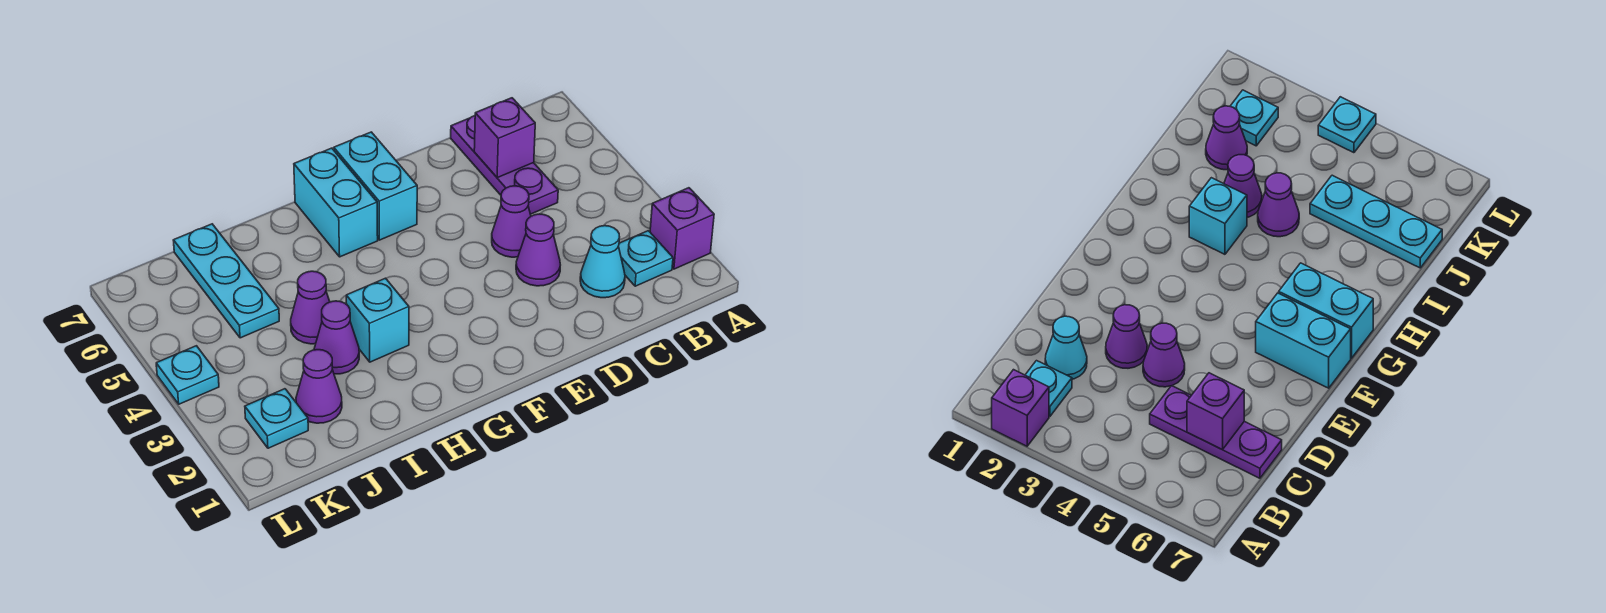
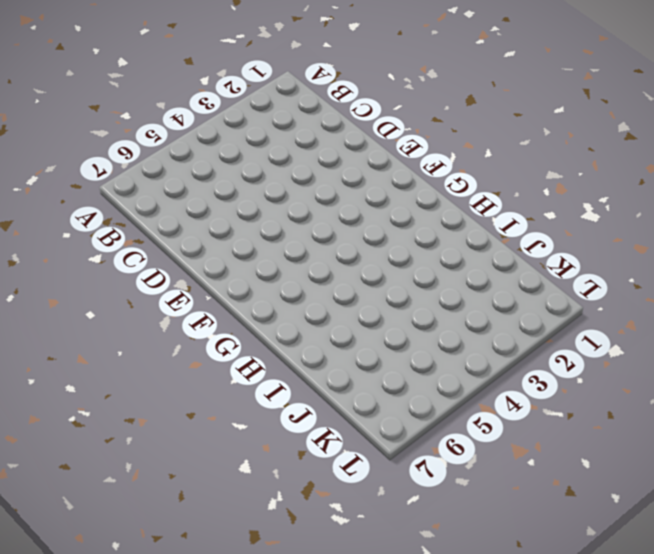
none -> purple brick A2 level 1
none -> cyan plate B2 level 1
none -> cyan cone C2 level 1

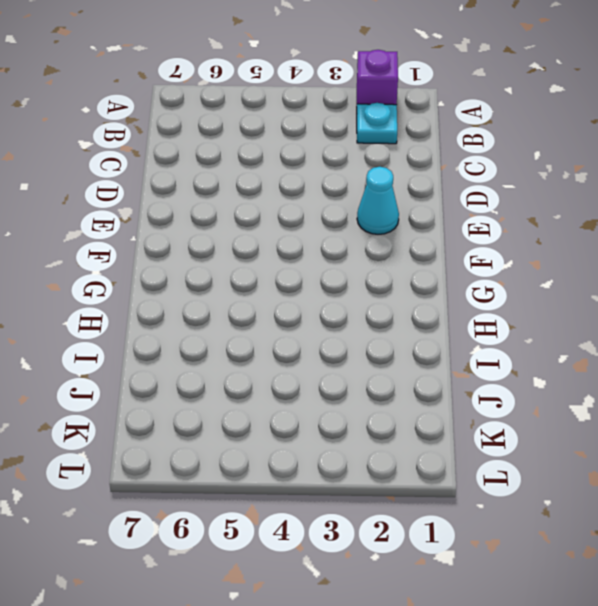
cyan cone E2 level 1 -> cyan cone C2 level 1
none -> purple plate C5:C7 level 1
none -> purple cone D3 level 1
none -> purple cone D4 level 1

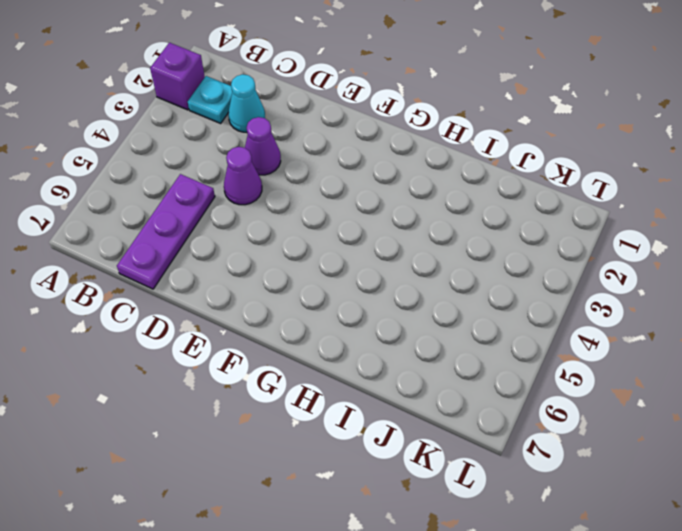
none -> cyan brick F6:F7 level 1
none -> cyan brick G6:G7 level 1
none -> cyan brick H3 level 1

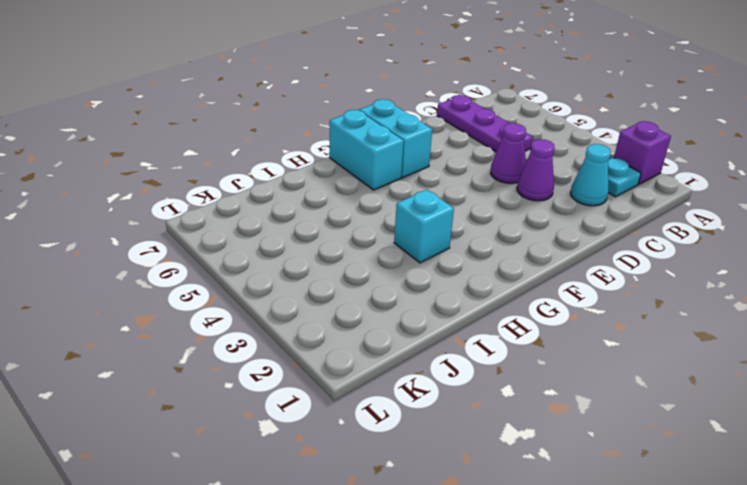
none -> purple cone I3 level 1
none -> purple cone I4 level 1
none -> purple cone J2 level 1

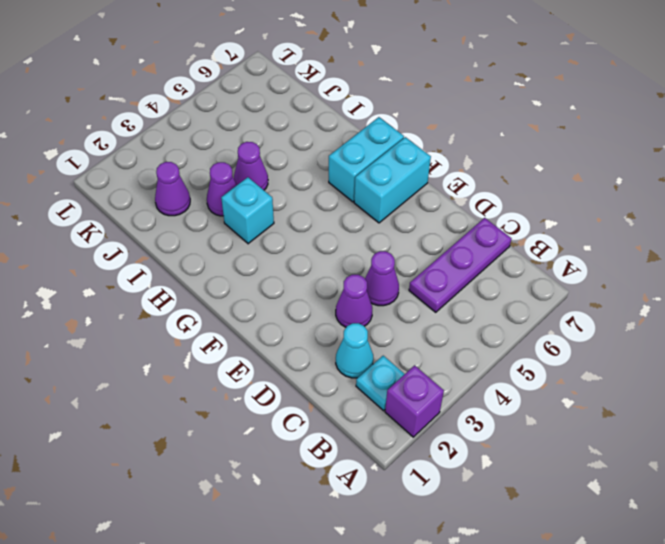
none -> cyan plate J5:J7 level 1
none -> cyan plate K2 level 1
none -> cyan plate L4 level 1

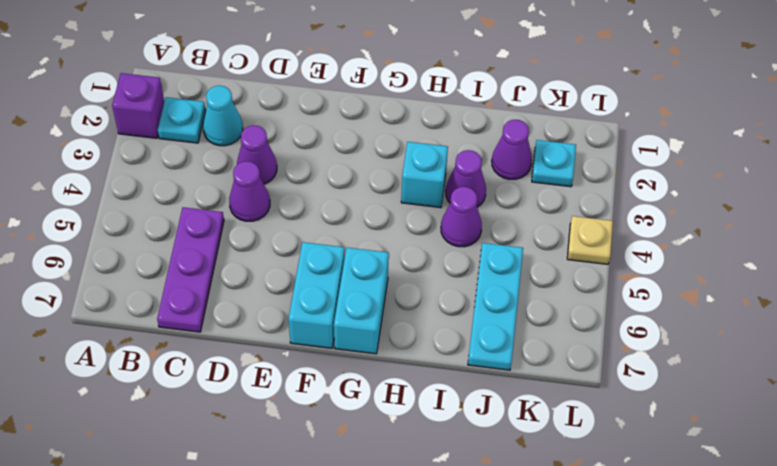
tan plate L4 level 1 -> cyan plate L4 level 1
none -> purple brick C6 level 2

